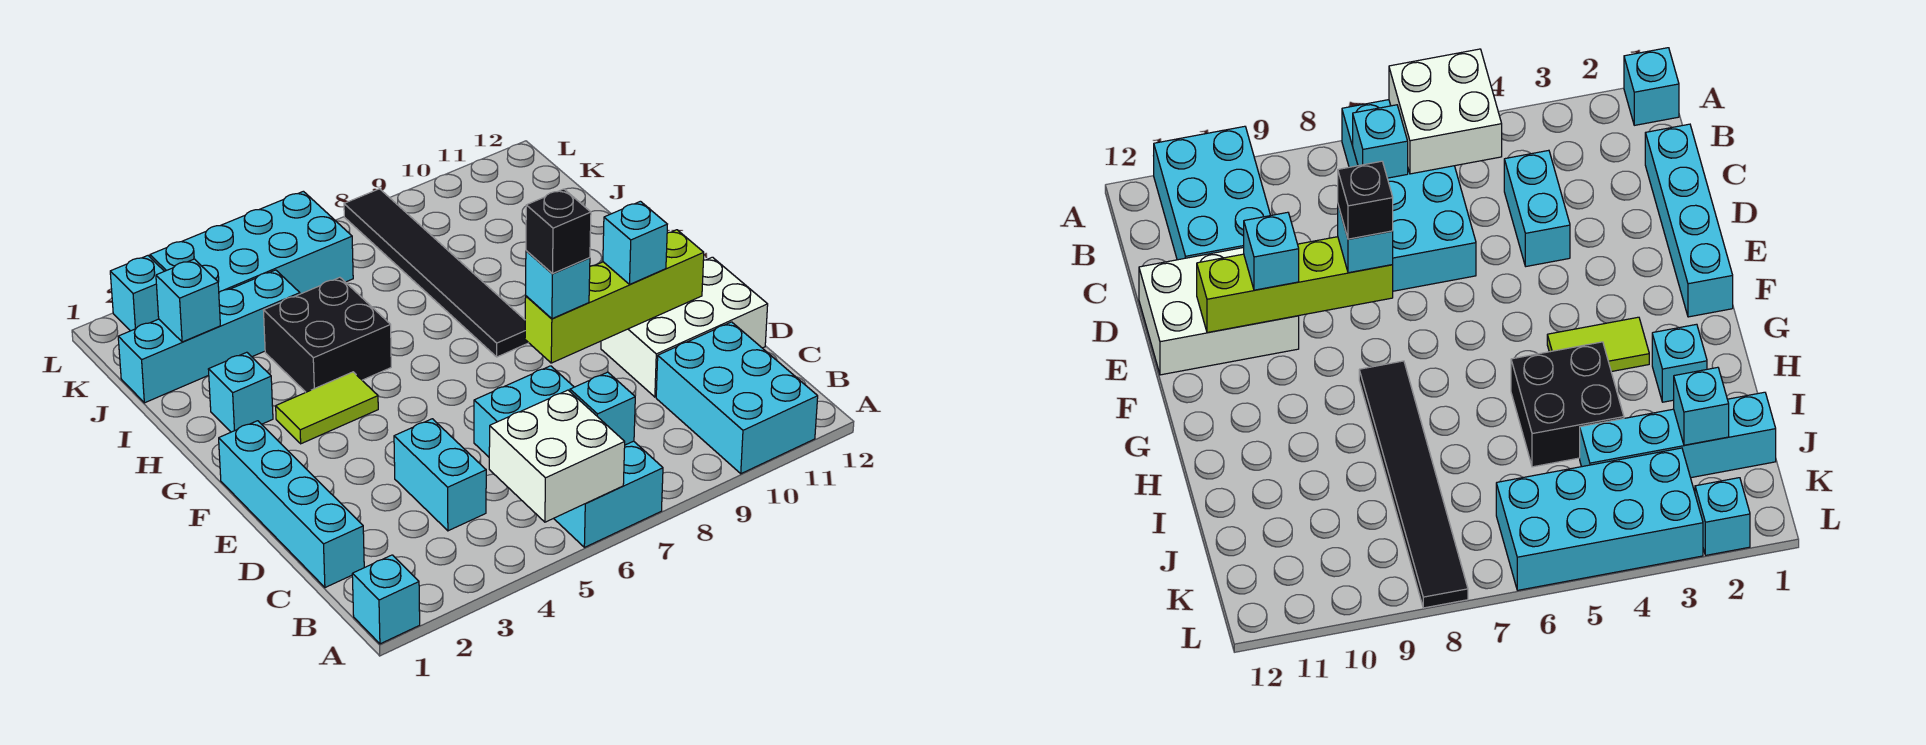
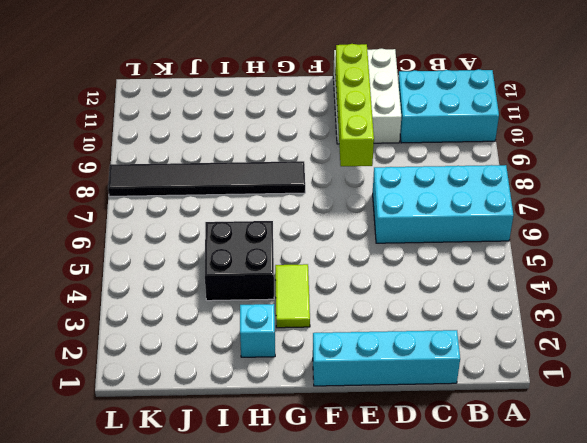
none -> cyan brick A1 level 1
none -> cyan brick C4:D4 level 1
none -> cyan brick J1:J4 level 1

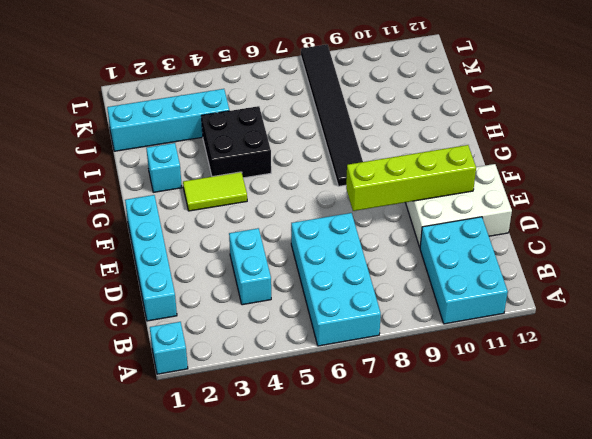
none -> cyan brick K3:L6 level 1
none -> cyan brick L2 level 1
none -> white brick A5:B6 level 2

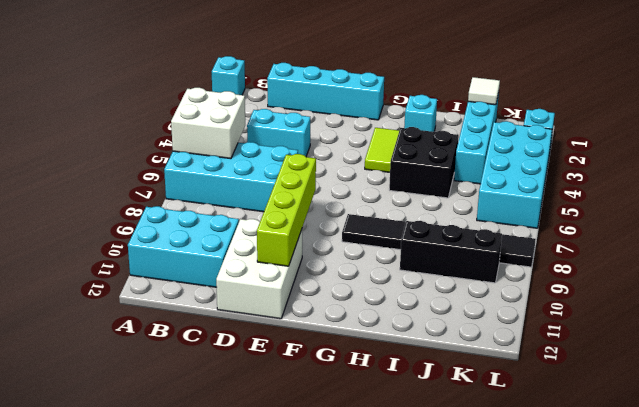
black brick I9:K9 level 1 -> none
white tile J1 level 2 -> none
none -> cyan brick B7 level 2
none -> cyan brick J2 level 2
none -> cyan brick E8 level 3

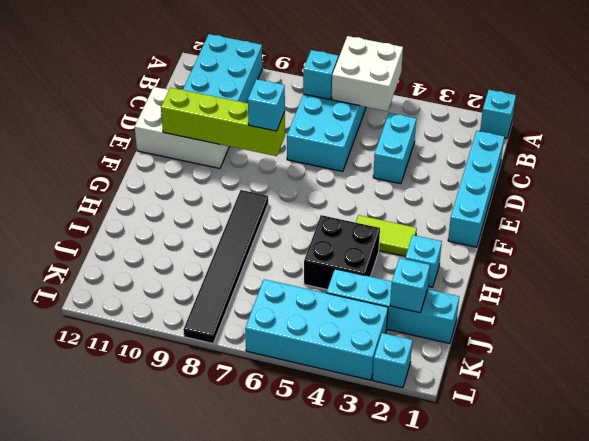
none -> cyan brick E10 level 3
none -> black brick E8 level 4

